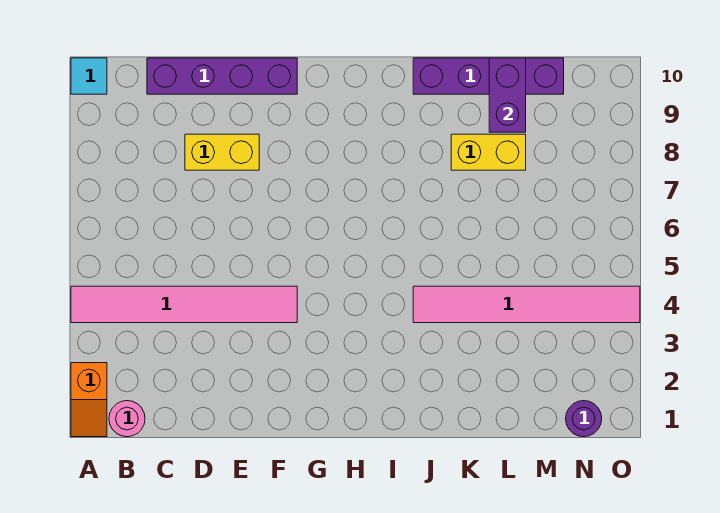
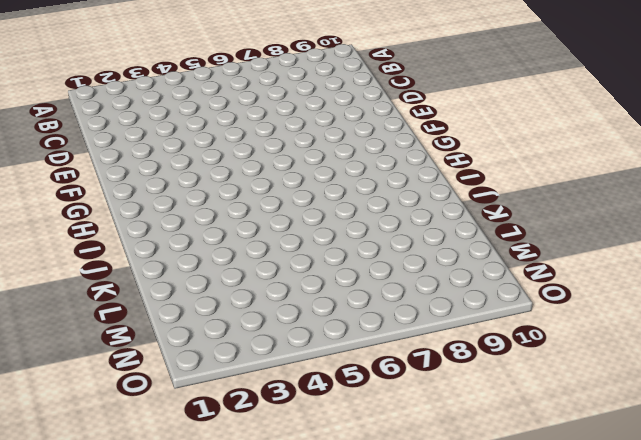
none -> orange slope A1:A2 level 1 top 2
none -> pink tile A4:F4 level 1

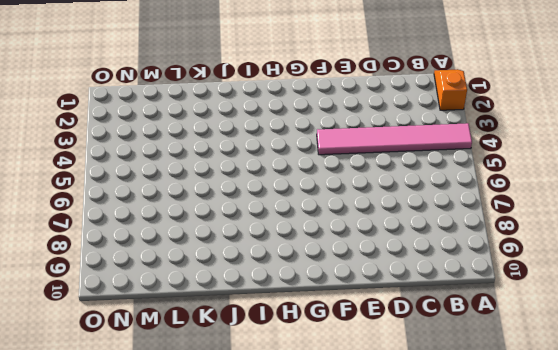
none -> cyan tile A10 level 1
none -> pink round brick B1 level 1

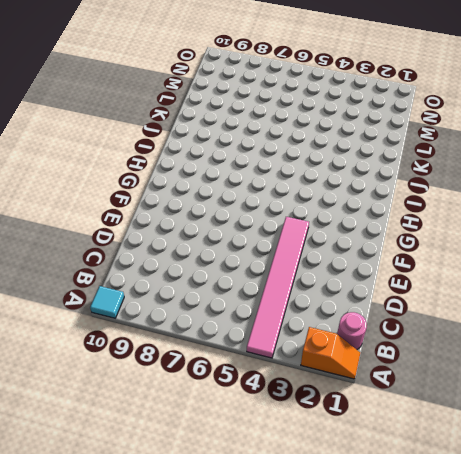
none -> purple brick C10:F10 level 1
none -> yellow brick D8:E8 level 1

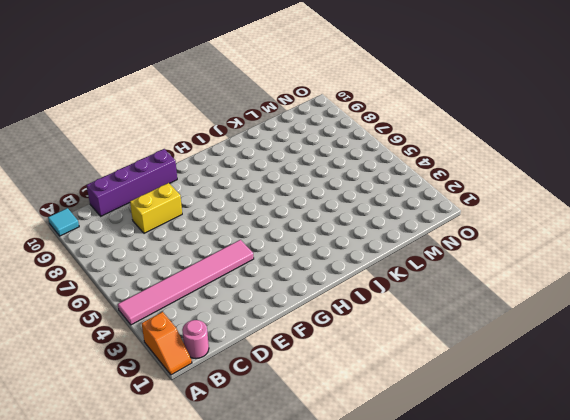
none -> pink tile J4:O4 level 1
none -> purple brick J10:M10 level 1

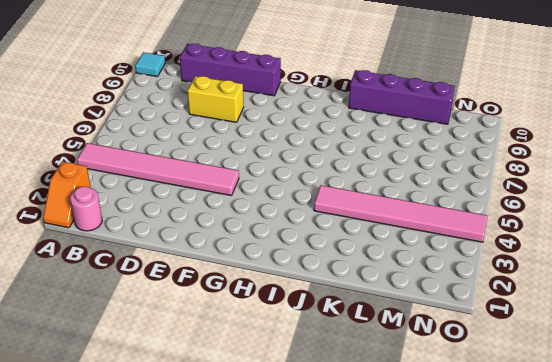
none -> yellow brick K8:L8 level 1
none -> purple round brick N1 level 1

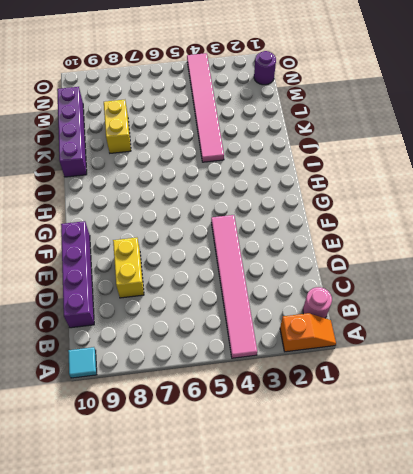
none -> purple brick L9:L10 level 2

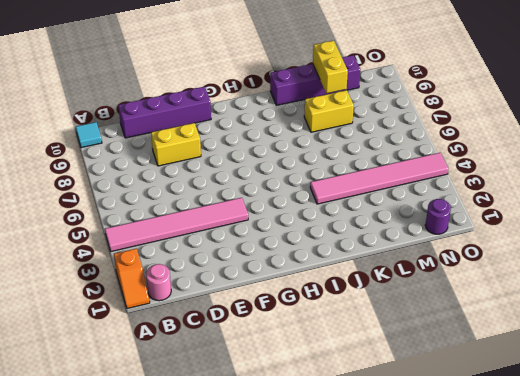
yellow brick L9:L10 level 2 -> purple brick L9:L10 level 2

